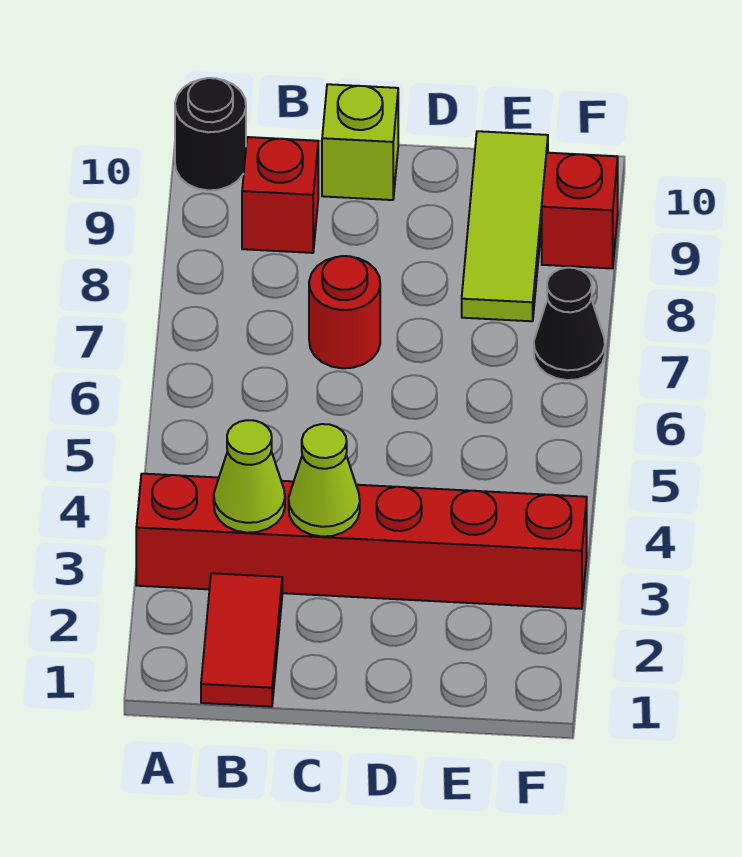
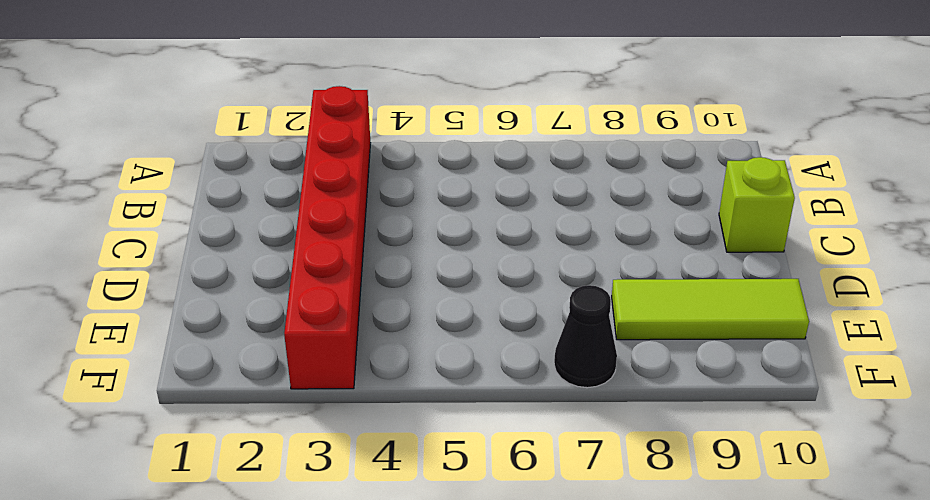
none -> black round brick A10 level 1
none -> red tile B1:B2 level 1

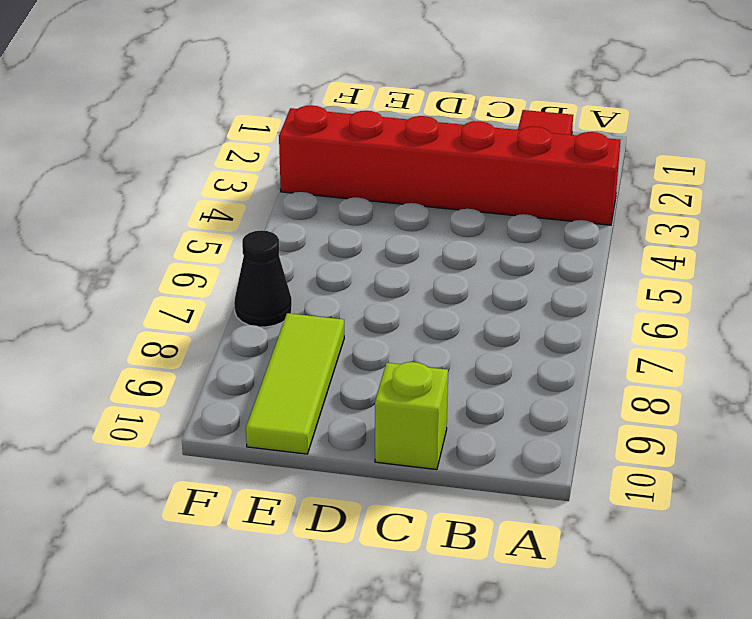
none -> black round brick A10 level 1
none -> red brick B9 level 1

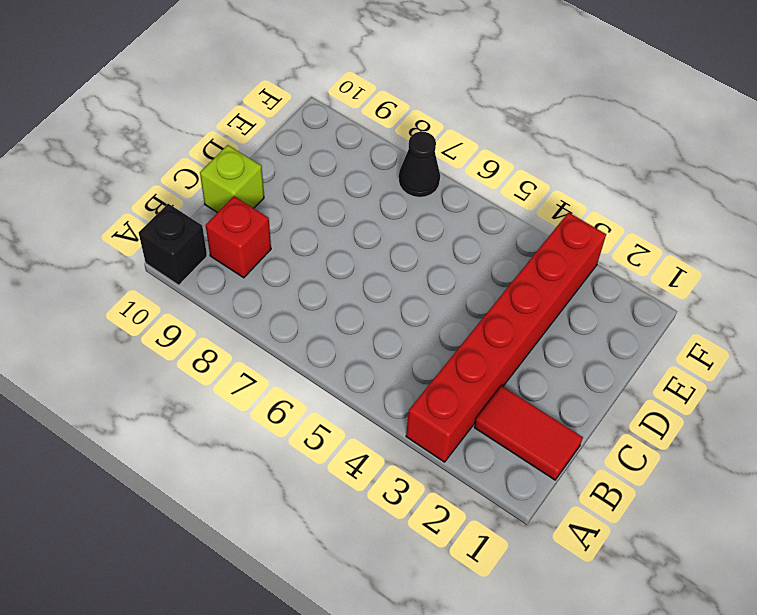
black brick A10 level 1 -> black round brick A10 level 1
none -> red round brick C7 level 1
none -> lime tile E8:E10 level 1

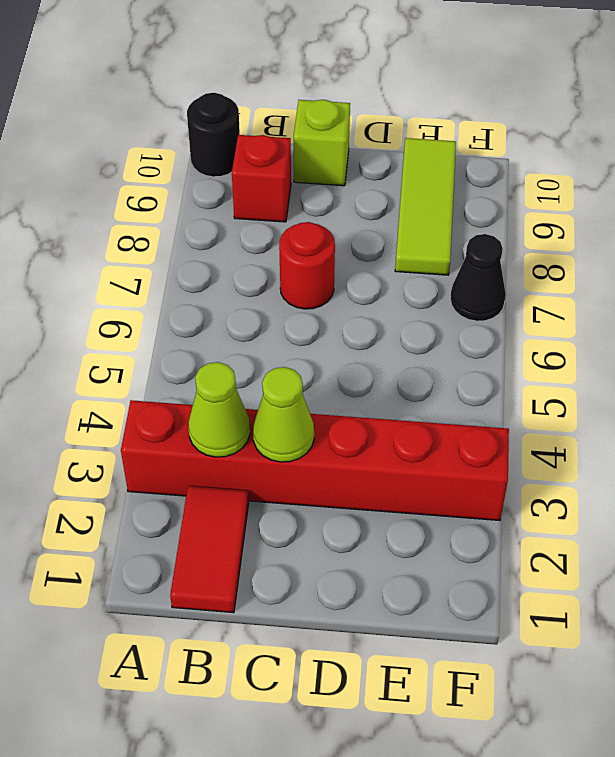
none -> red brick F9 level 1

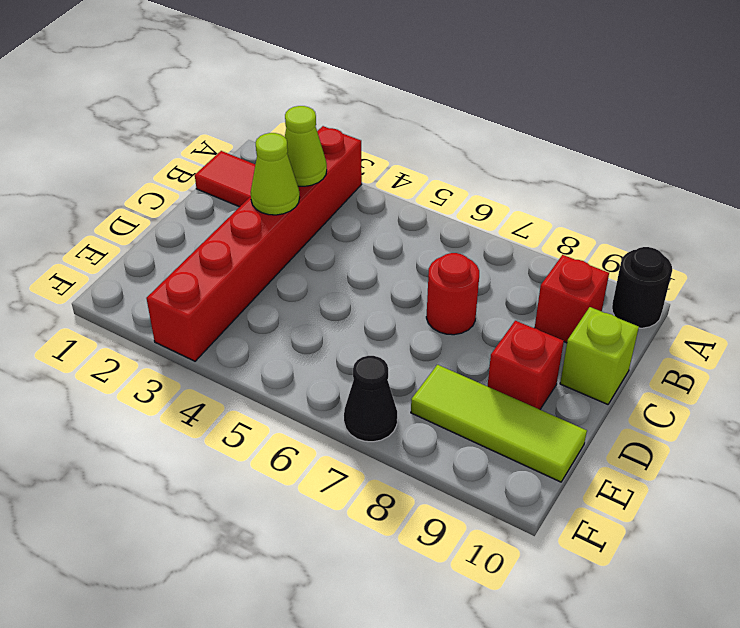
red brick D9 level 1 -> red brick F9 level 1

